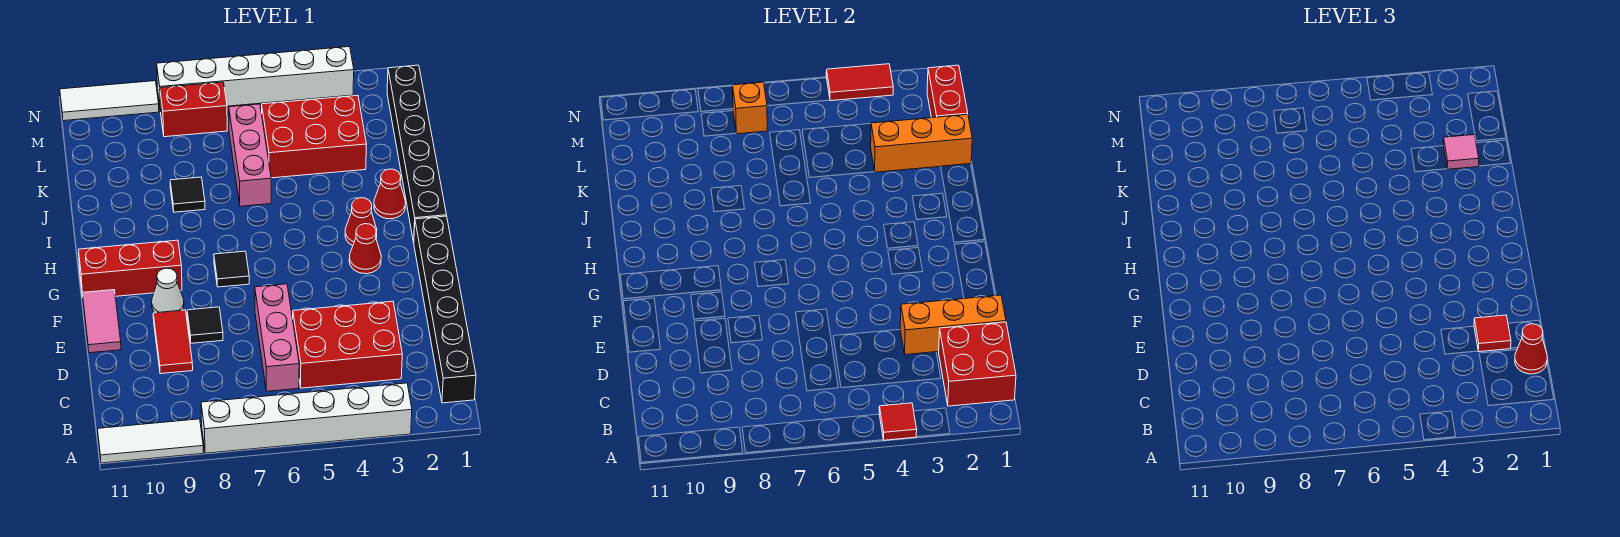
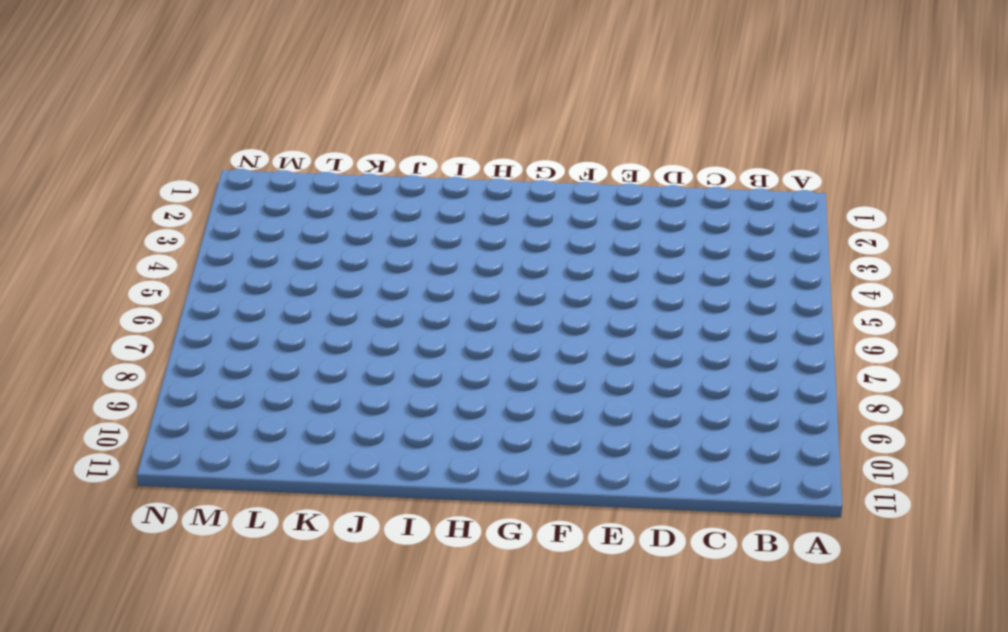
none -> white brick A3:A8 level 1
none -> white tile A9:A11 level 1
none -> black brick B1:G1 level 1
none -> red brick C3:D5 level 1

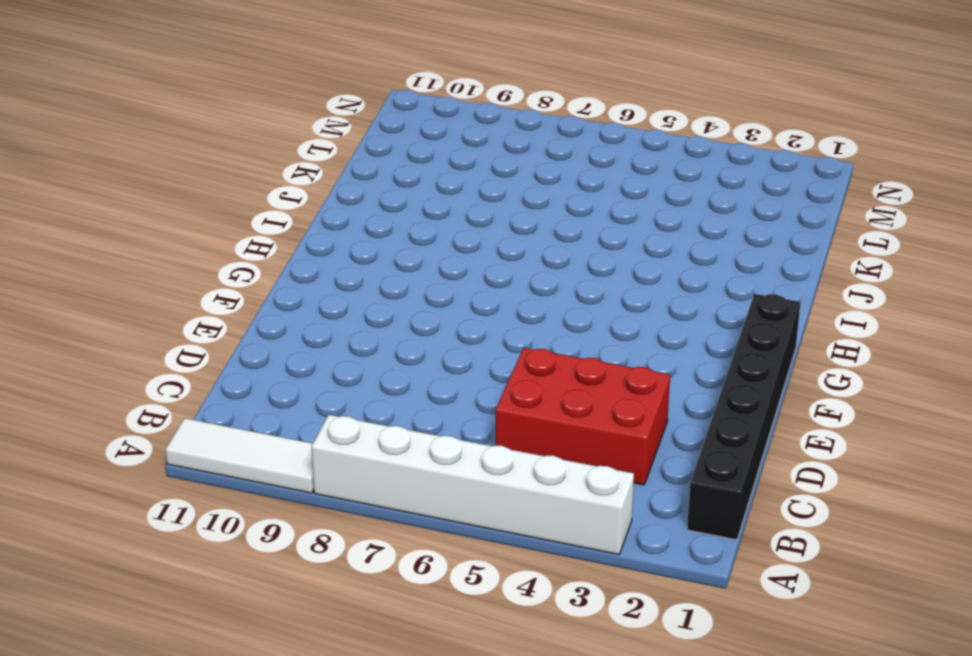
none -> pink brick C6:E6 level 1
none -> red tile D9:E9 level 1
none -> black tile E8 level 1
none -> pink tile E11:F11 level 1

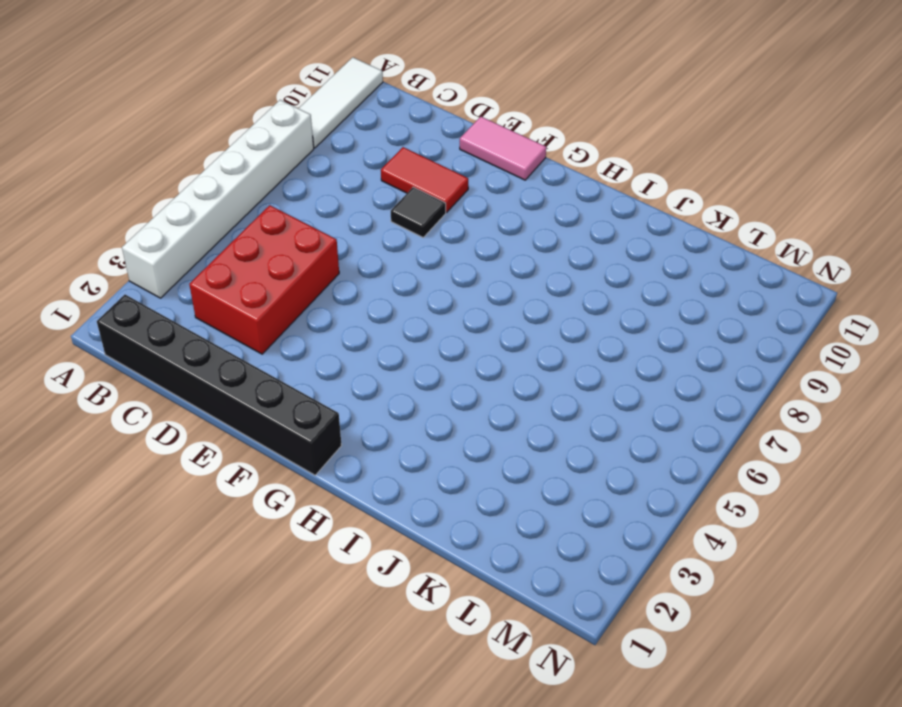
none -> pink brick C6:E6 level 1
none -> white cone F9 level 1
none -> red cone G3 level 1
none -> black tile G7 level 1

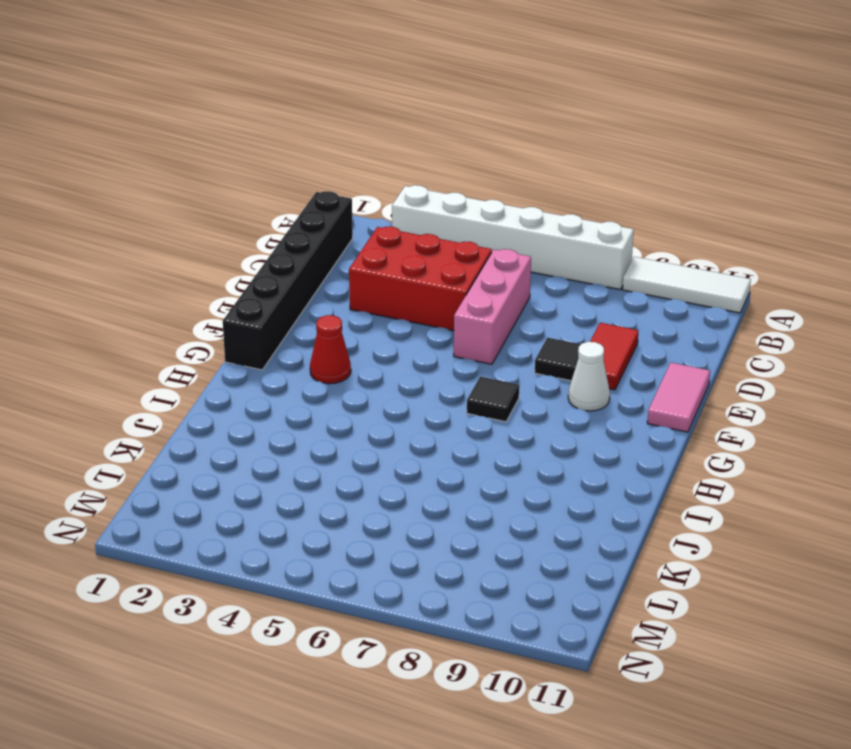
none -> red brick G9:G11 level 1
none -> black brick H1:M1 level 1
none -> red cone H3 level 1
none -> red cone I2 level 1

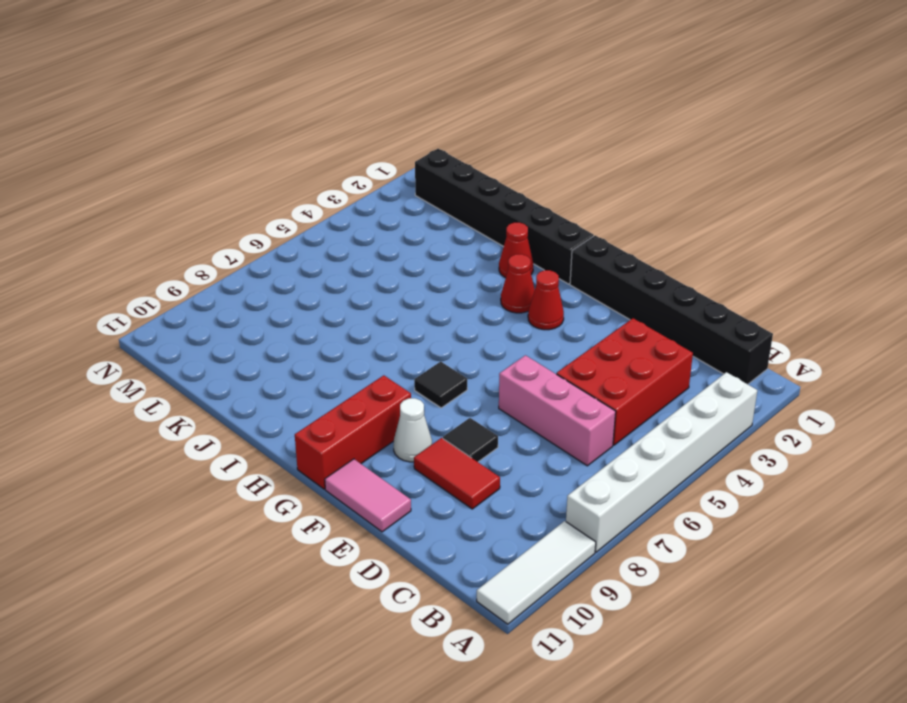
none -> pink brick J6:L6 level 1
none -> black tile J8 level 1
none -> red brick K3:L5 level 1
none -> red brick M7:M8 level 1

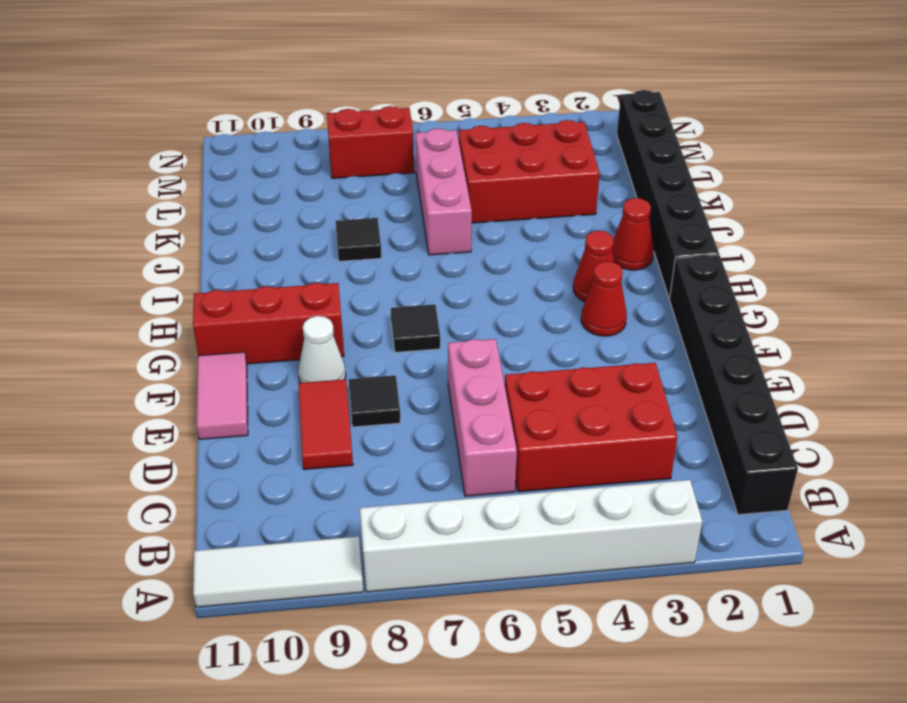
none -> white brick N3:N8 level 1
none -> white tile N9:N11 level 1
none -> red tile A4 level 2
none -> red brick B1:C2 level 2

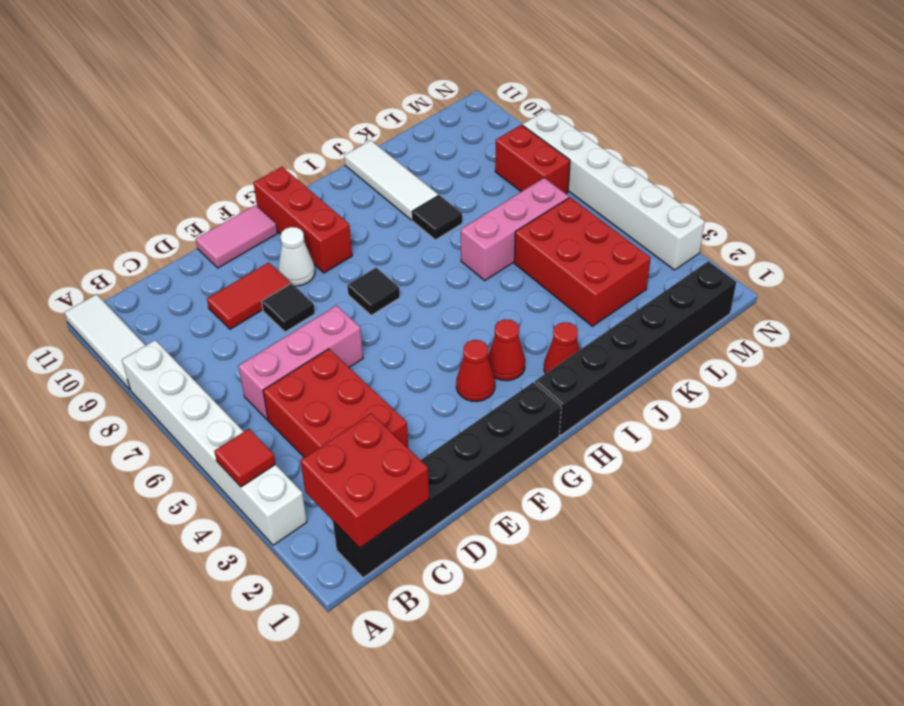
white tile J9:J11 level 1 -> white tile N9:N11 level 1
none -> orange brick D1:D3 level 2
none -> orange brick K1:K3 level 2
none -> red brick L1:M1 level 2
none -> orange brick M7 level 2

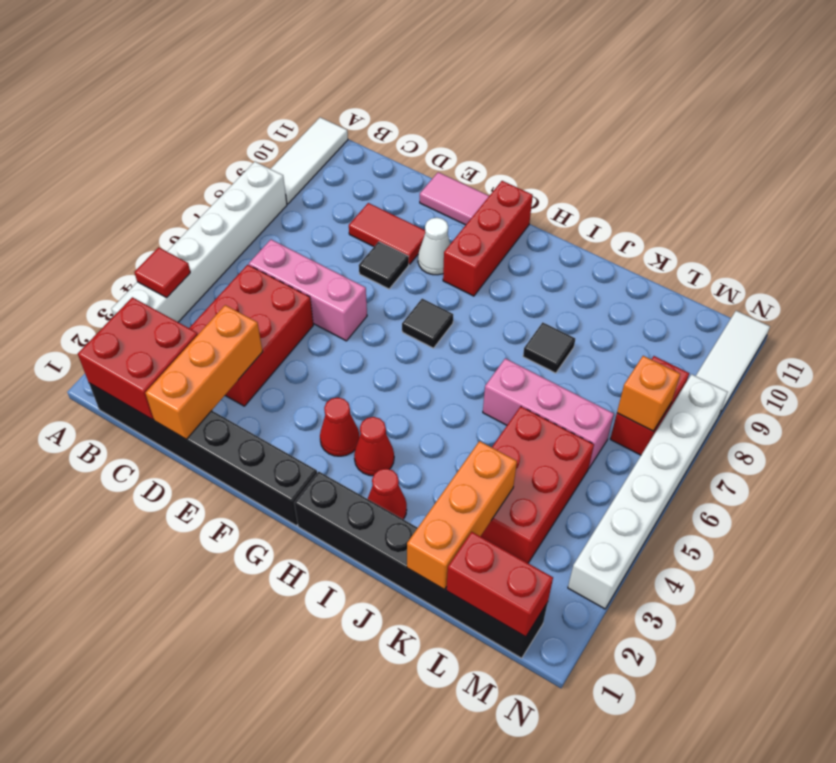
none -> red tile N3:N4 level 2
none -> red cone C1 level 3
none -> red tile D2 level 3
none -> pink tile K2 level 3

